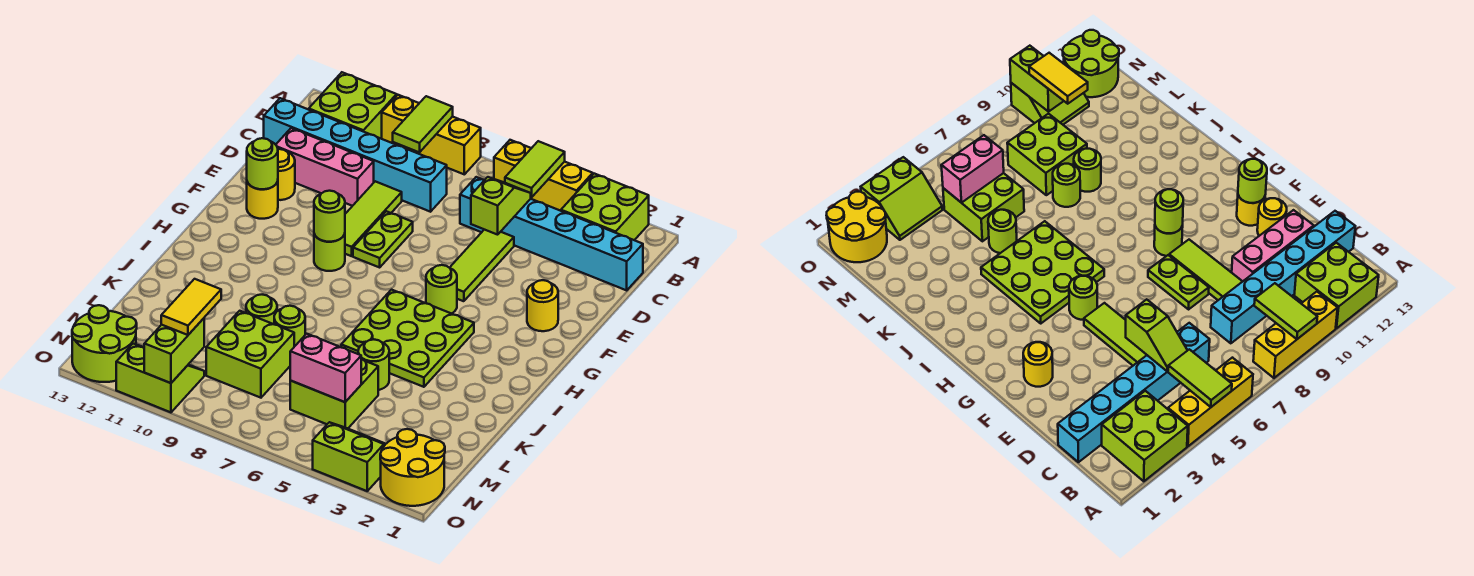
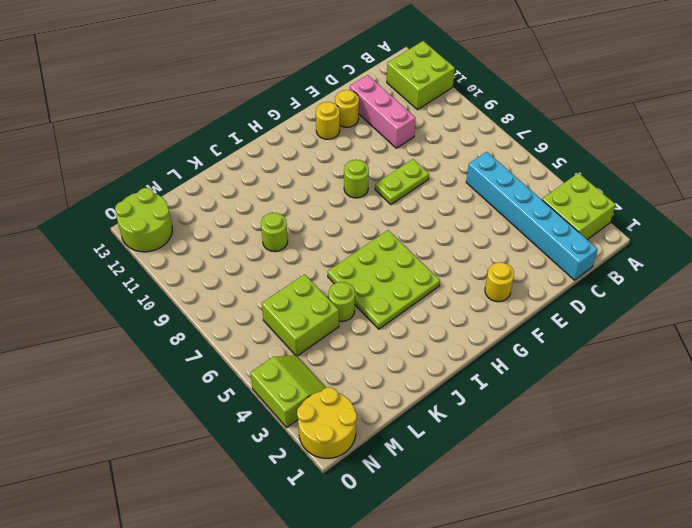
none -> yellow brick A4:A6 level 1
none -> yellow brick A8:A10 level 1
none -> cyan brick C8:C13 level 1
none -> lime tile D5:F5 level 1

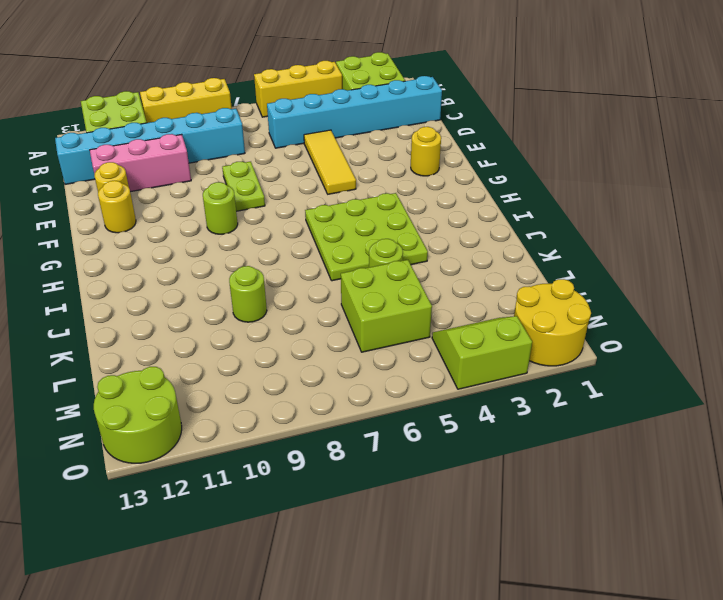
yellow tile D5:F5 level 1 -> lime tile D5:F5 level 1
none -> lime tile D9:F9 level 1
none -> lime round brick G5 level 1
none -> lime round brick K8 level 1
none -> lime brick L8:M9 level 1

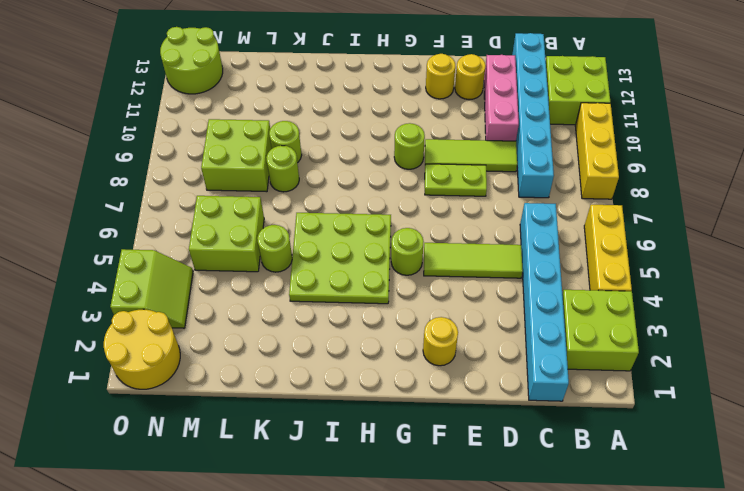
none -> lime slope N10:O11 level 1 top O
none -> lime tile A5:B5 level 2
none -> lime tile A9:B9 level 2
none -> lime slope C5:D5 level 2 top D

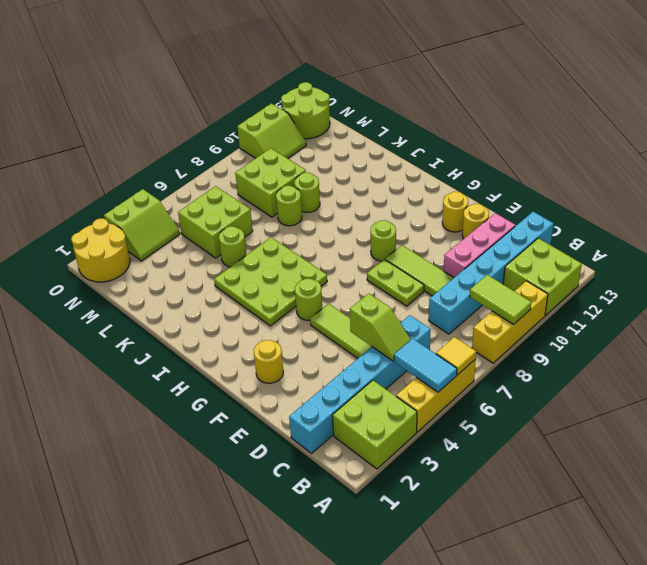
cyan tile A5:B5 level 2 -> lime tile A5:B5 level 2
yellow tile A6 level 2 -> none
none -> lime round brick F12 level 2
none -> lime round brick G9 level 2
none -> pink brick M5:M6 level 2
none -> lime brick N10:O10 level 2

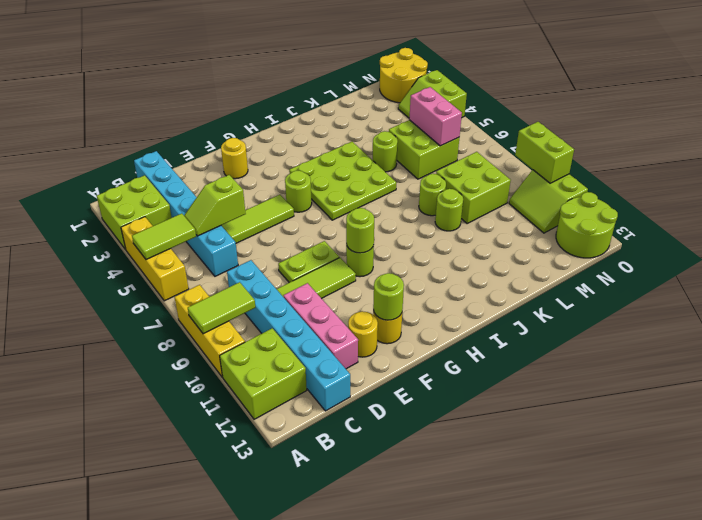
lime brick O9:O10 level 2 -> lime brick N10:O10 level 2
none -> yellow tile M10:N10 level 3

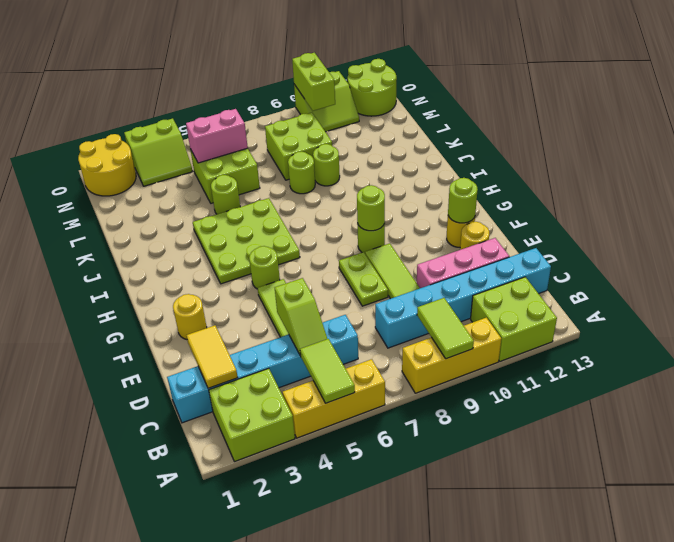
yellow tile C2:D2 level 2 -> yellow tile M10:N10 level 3

